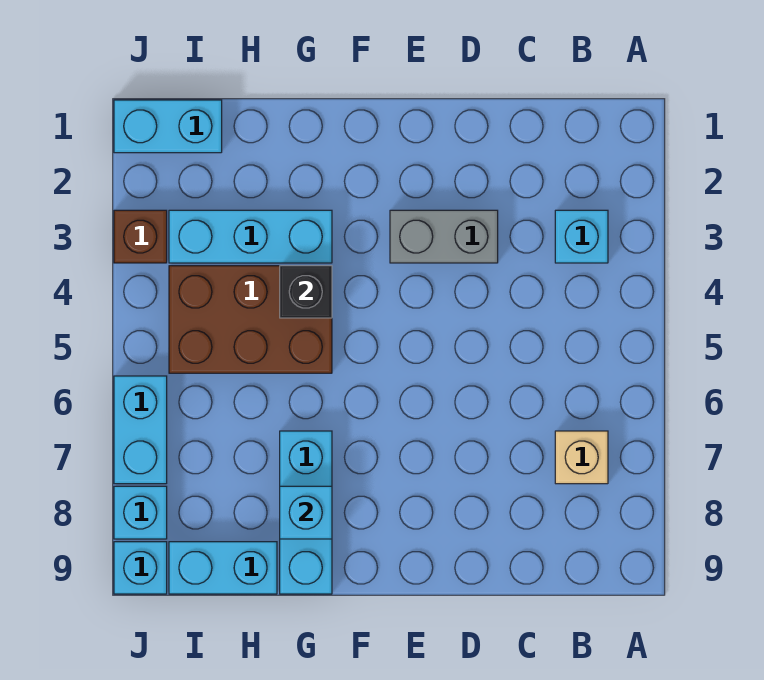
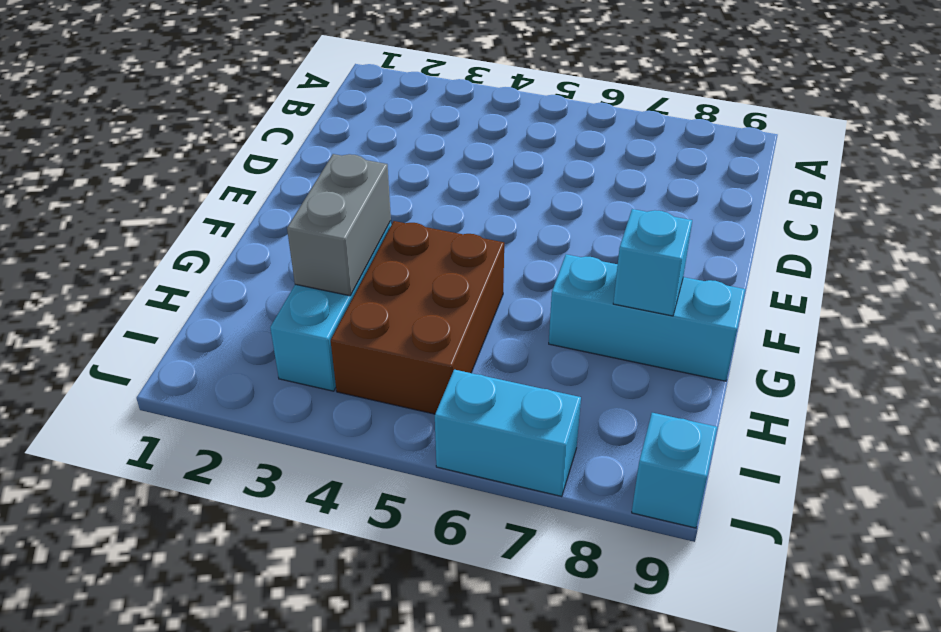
grey brick G3:H3 level 2 -> grey brick D3:E3 level 1
none -> cyan brick B3 level 1
none -> tan brick B7 level 1
none -> cyan brick H9:I9 level 1

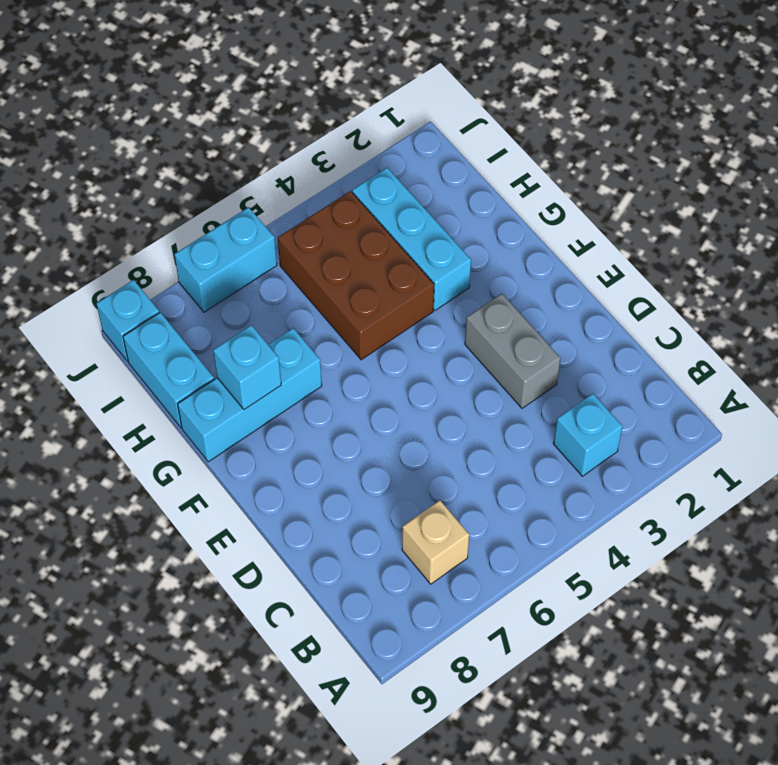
none -> cyan brick I1:J1 level 1
none -> brown brick J3 level 1
none -> cyan brick J8 level 1

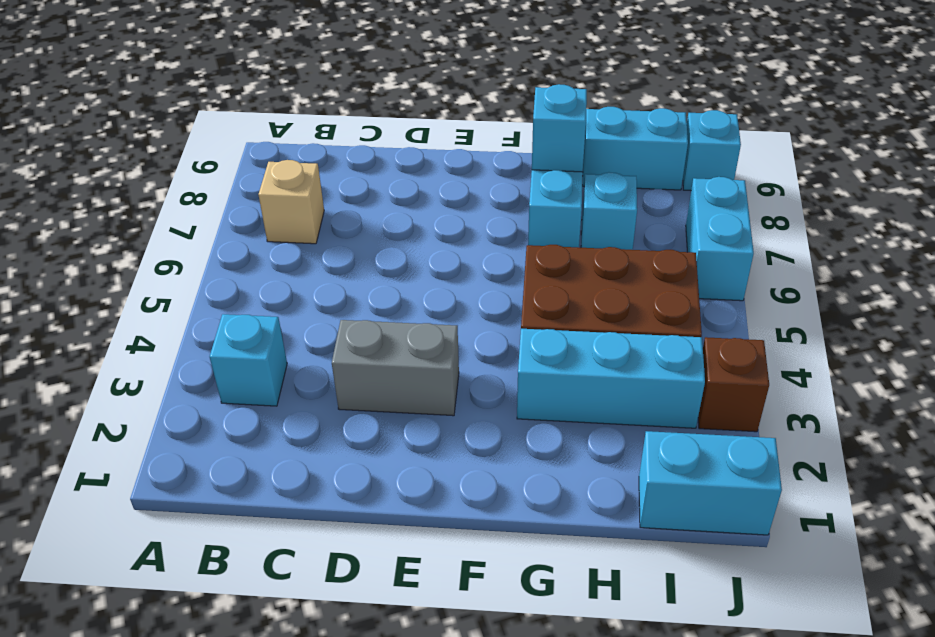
cyan brick H7 level 1 -> cyan brick J8 level 1
none -> black brick G4 level 2

